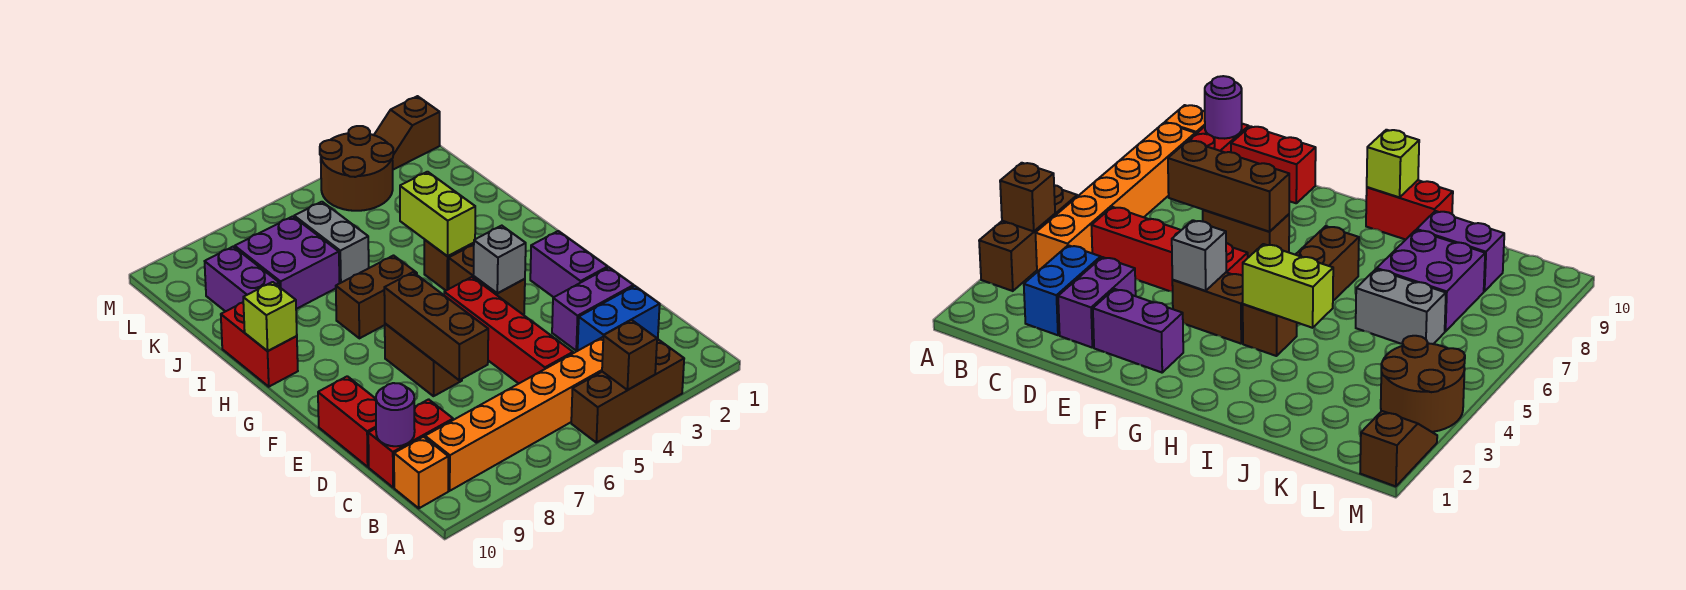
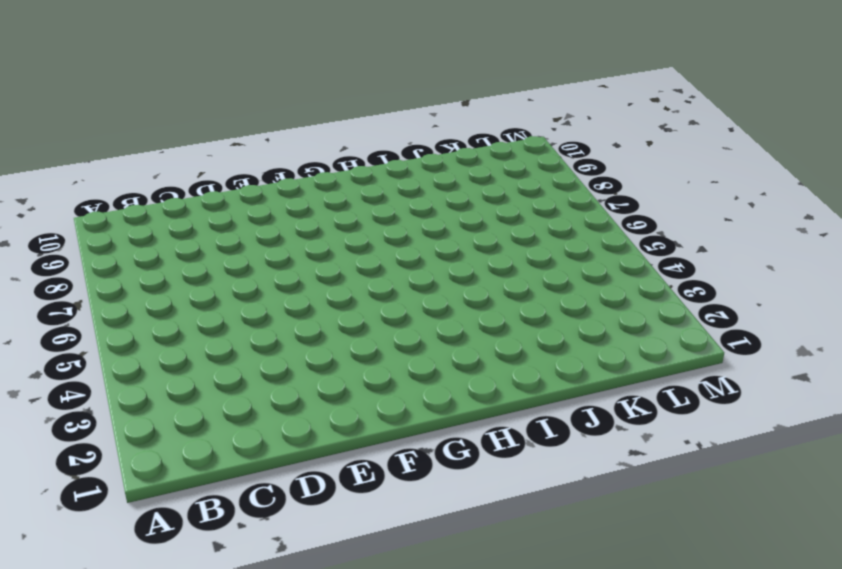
none -> brown brick A3:A5 level 1
none -> orange brick B4:B9 level 1
none -> orange brick B10 level 1

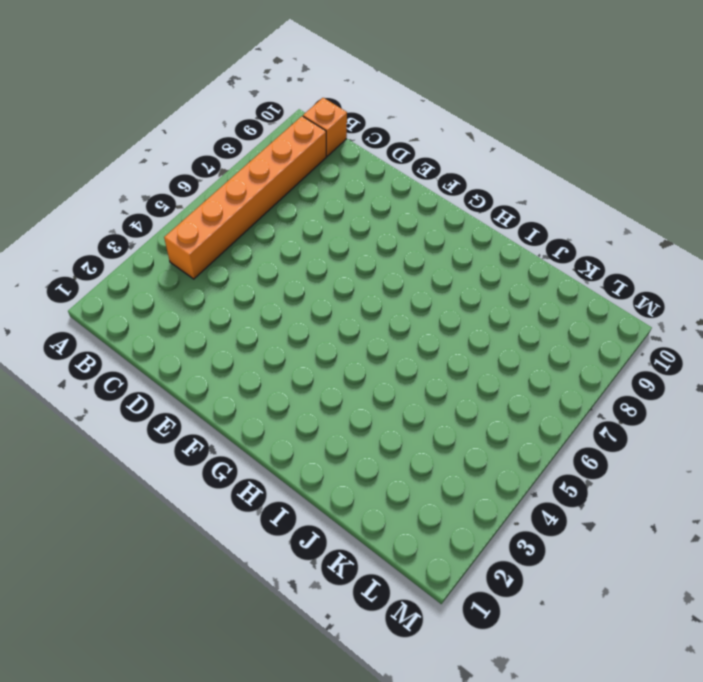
none -> brown brick A3:A5 level 1
none -> blue brick C2:C3 level 1
none -> red brick C5:F5 level 1

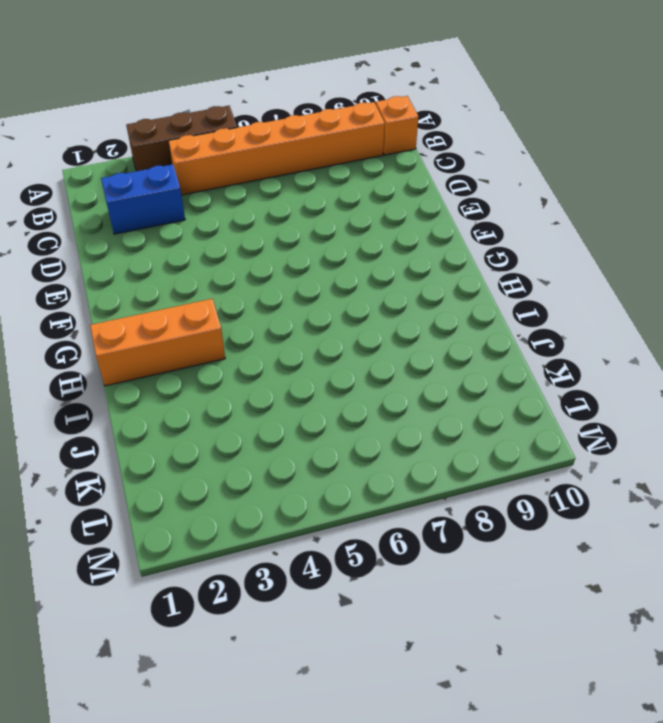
orange brick H1:H3 level 1 -> none
none -> red brick C5:F5 level 1
none -> red brick C9:C10 level 1
none -> purple brick D2:D3 level 1

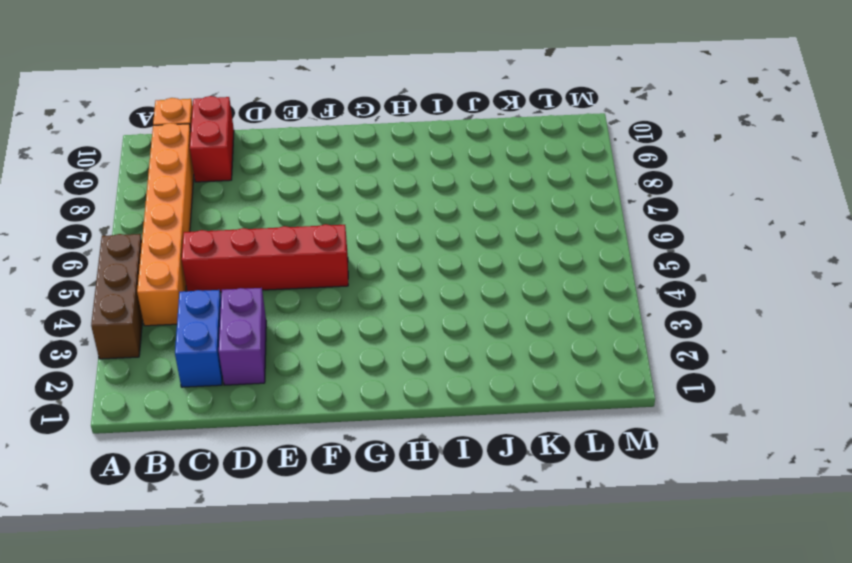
none -> red brick D10:E10 level 1
none -> purple brick E2:F2 level 1
none -> brown brick E7:F7 level 1

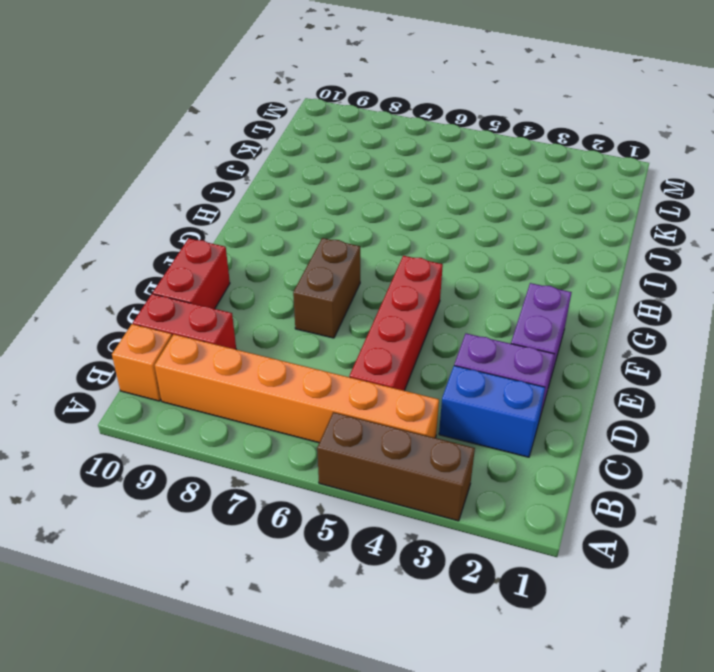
none -> brown brick F4:G4 level 1
none -> brown brick H4 level 1
none -> brown brick H6:H7 level 1

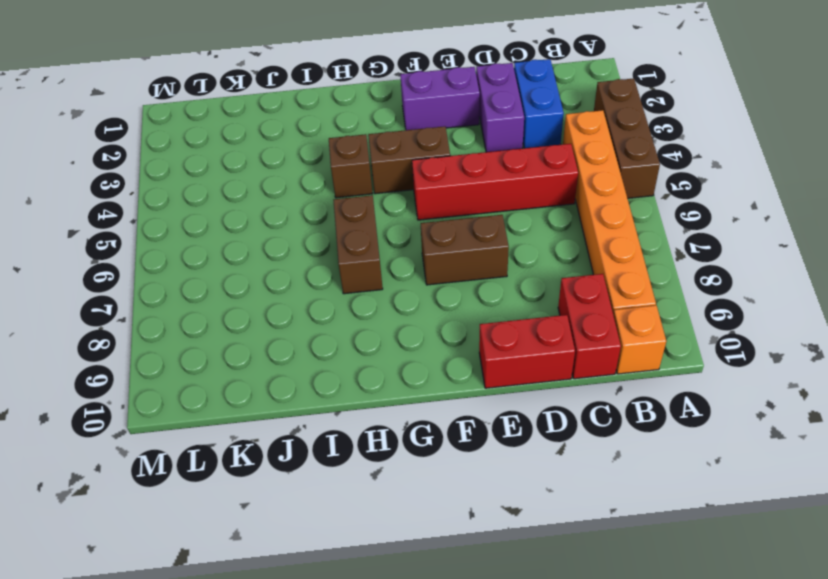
none -> red brick H10:I10 level 1
none -> grey brick J6:K6 level 1
none -> purple brick J7:K8 level 1

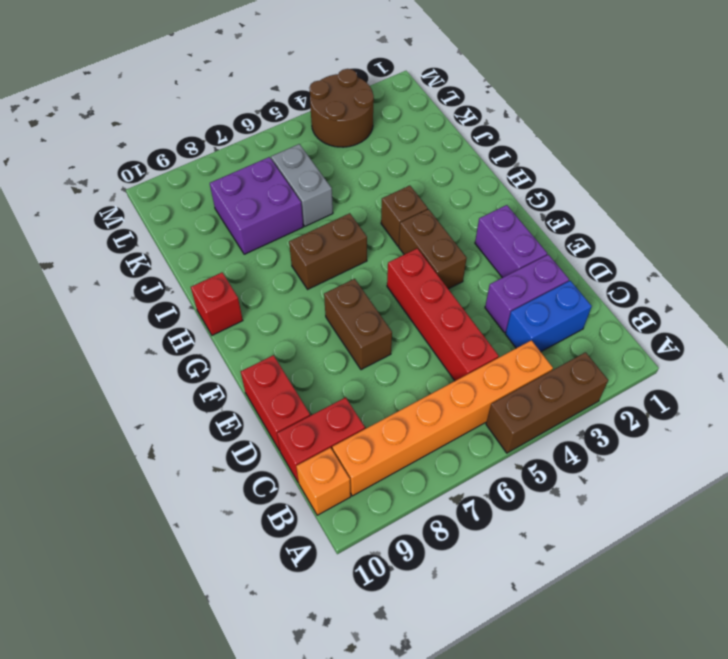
red brick H10 level 1 -> red brick H10:I10 level 1
none -> purple brick J9:K9 level 1
none -> brown slope M1:M2 level 1 top 1
none -> brown brick A4 level 2

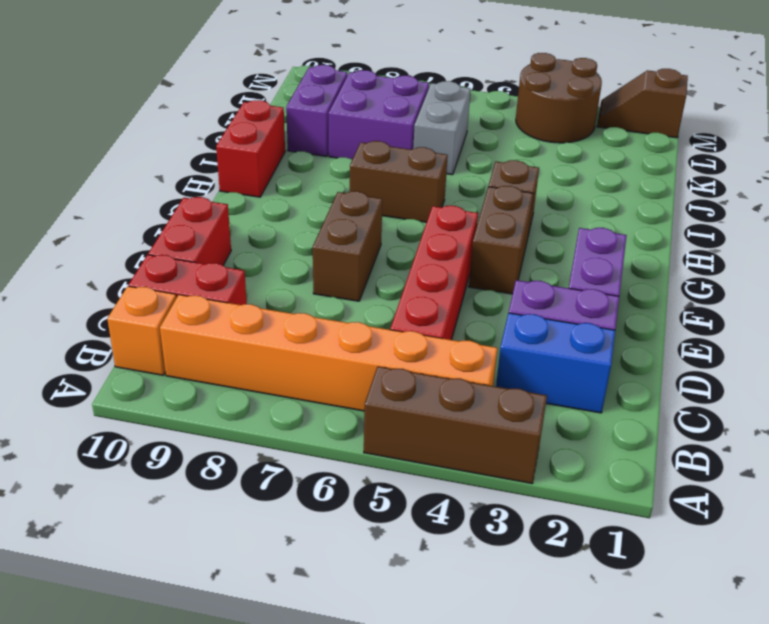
none -> brown brick A4 level 2
none -> purple round brick C10 level 2
none -> brown brick D7:F7 level 2

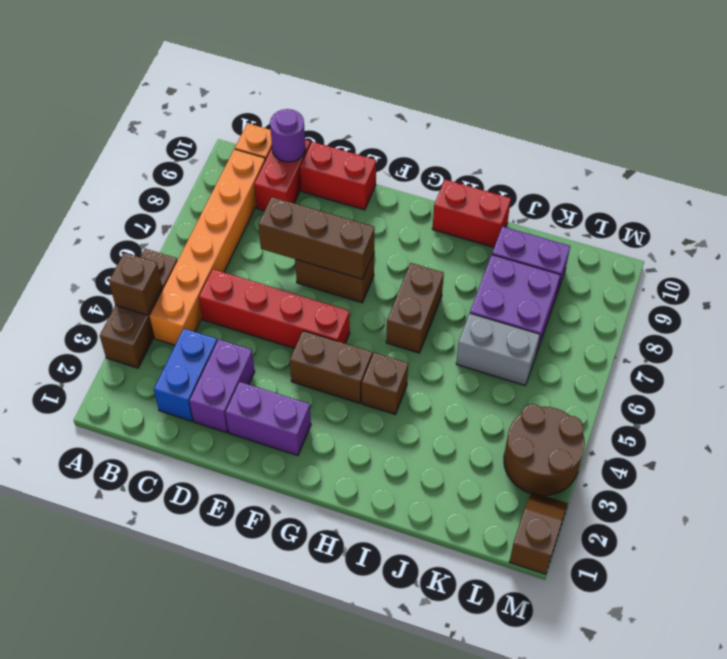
none -> grey brick F4 level 2
none -> lime brick H4:I4 level 2
none -> lime brick H10 level 2

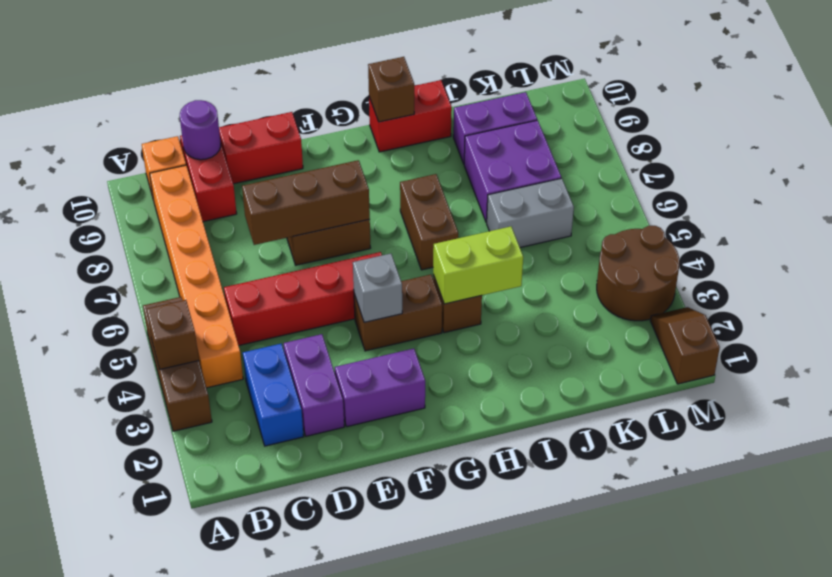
brown brick H10 level 2 -> lime brick H10 level 2

